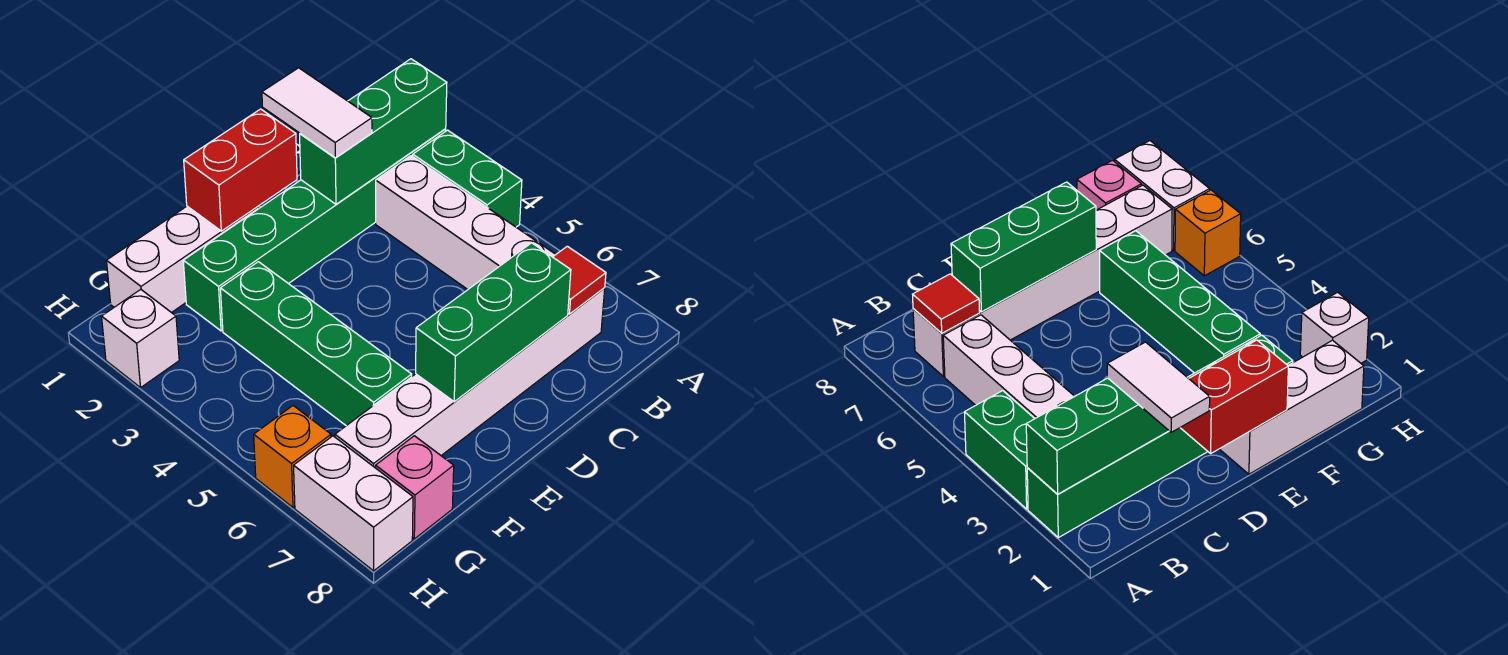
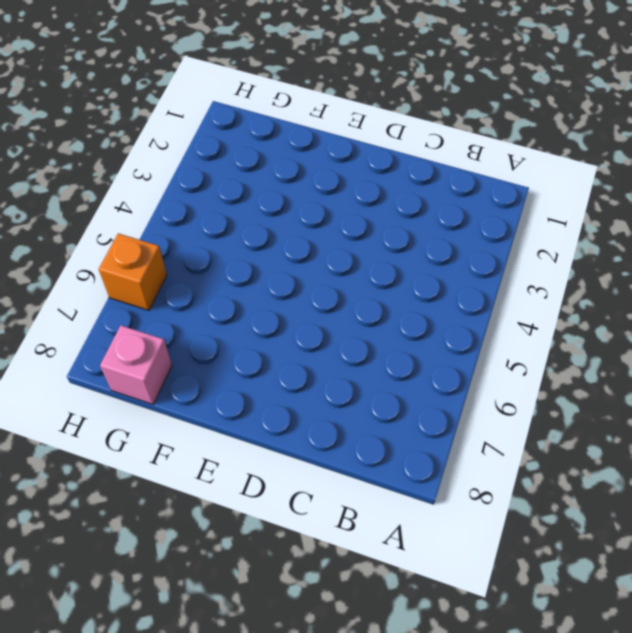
none -> green brick A2:F2 level 1
none -> green brick A3:A4 level 1
none -> white brick B3:B6 level 1

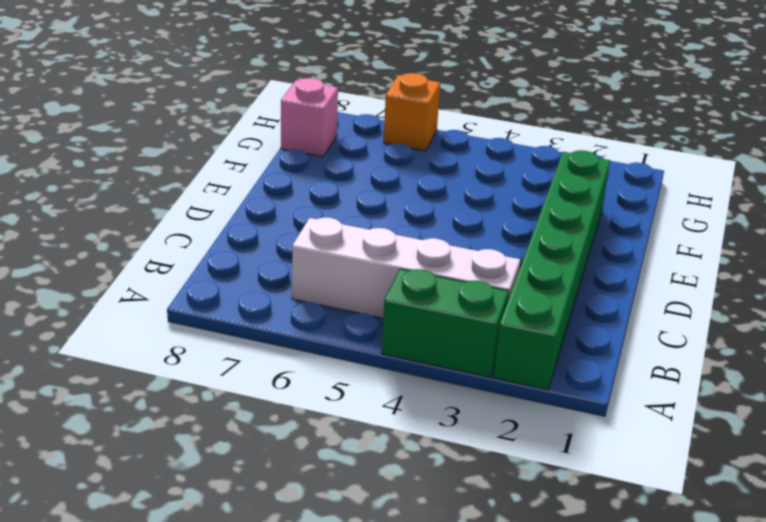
none -> white brick B7:G7 level 1
none -> white brick E1:G1 level 1
none -> green brick F3:F6 level 1

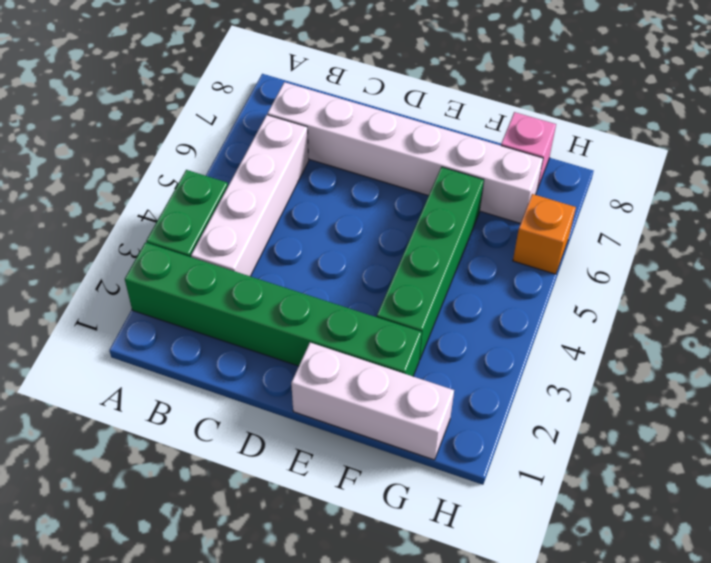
none -> white brick H2 level 1
none -> white brick H7:H8 level 1
none -> green brick A2:C2 level 2

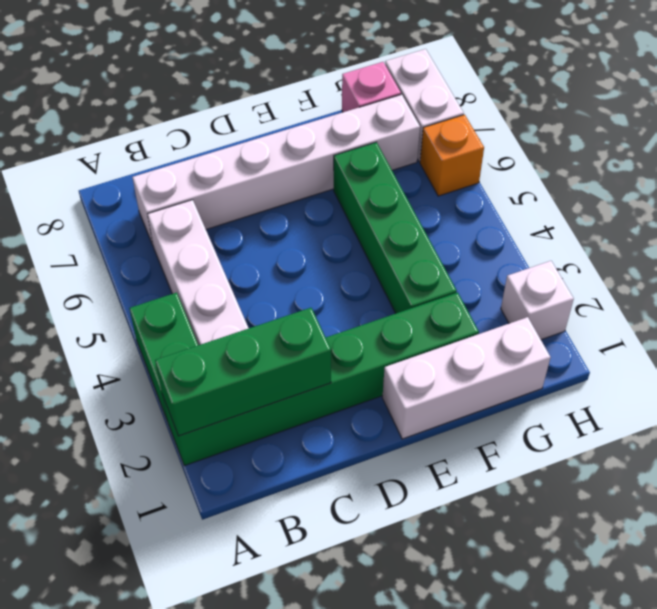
none -> red tile B7 level 2
none -> green brick C7:E7 level 2
none -> red brick D1:E1 level 2

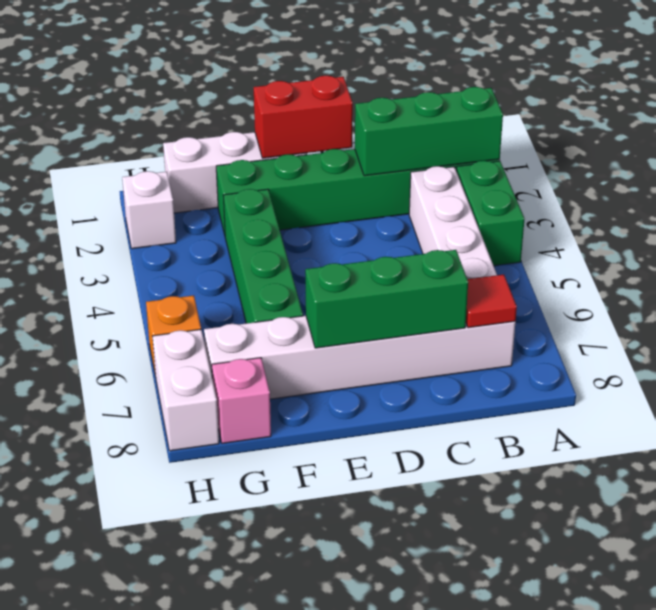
none -> white tile C1:C2 level 3

